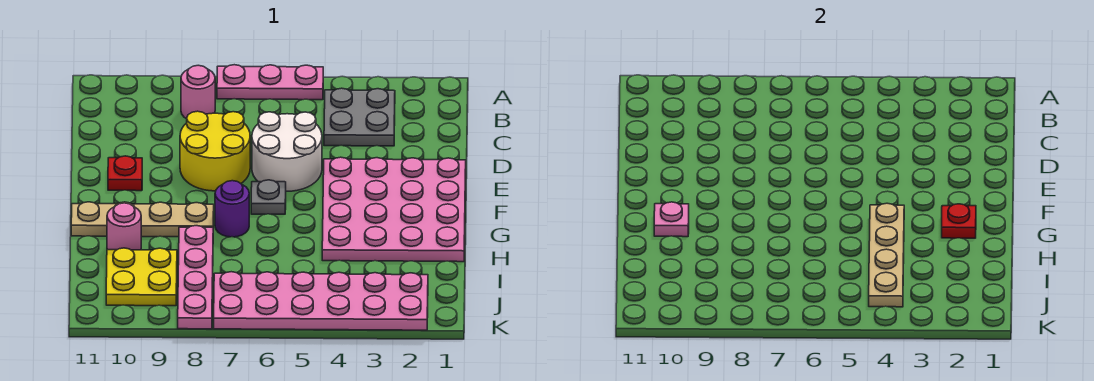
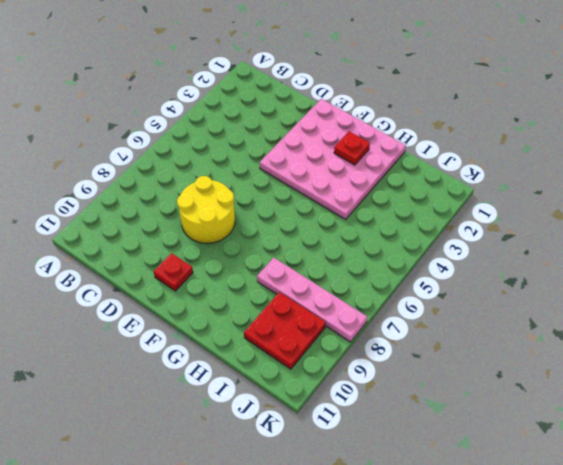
red plate I9:J10 level 1 -> yellow plate I9:J10 level 1
none -> pink plate A5:A7 level 1
none -> grey plate B3:C4 level 1
none -> pink round brick B8 level 1

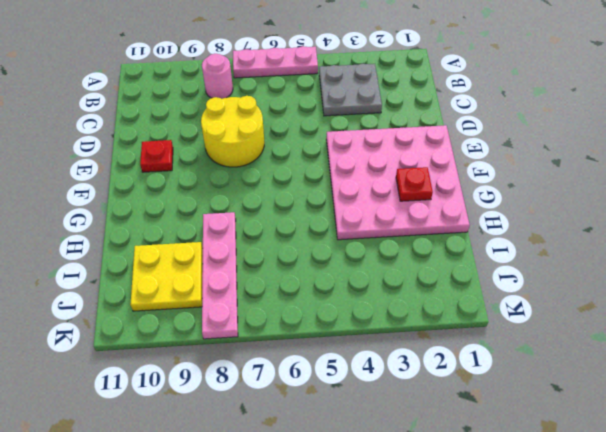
none -> white round brick D5:E6 level 1
none -> grey plate F6 level 1
none -> purple round brick G7 level 1

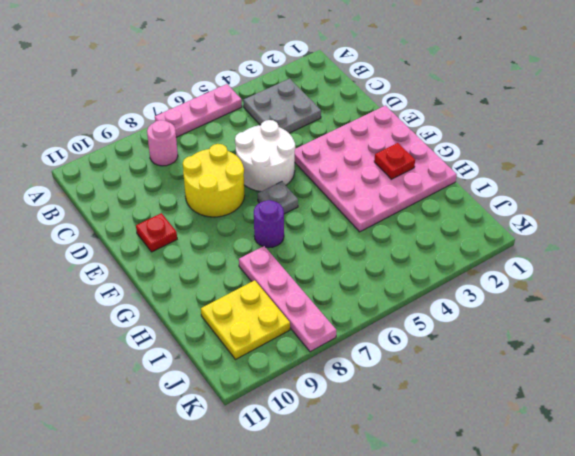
none -> tan plate G8:G11 level 1
none -> pink round brick H10 level 1
none -> pink plate J2:K7 level 1

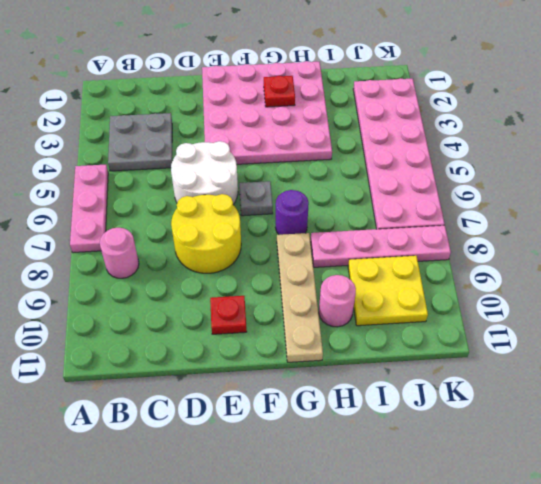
none -> tan plate G4:J4 level 2
none -> pink plate G10 level 2

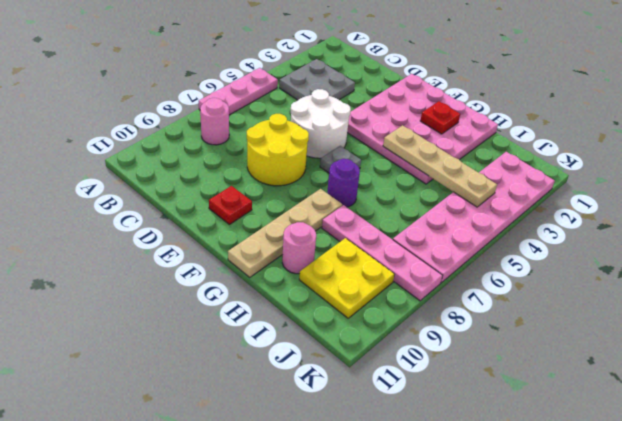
none -> pink plate G10 level 2

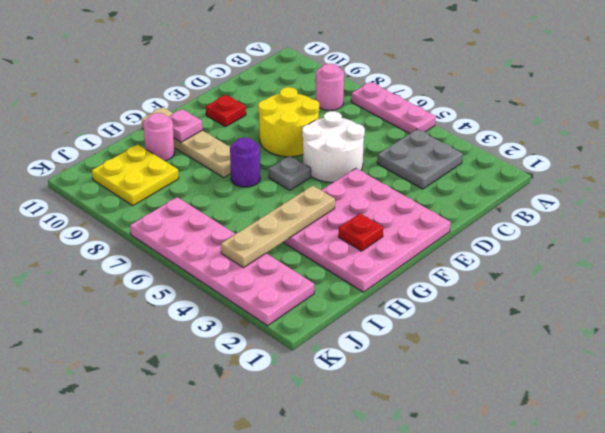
none -> pink plate H8:K8 level 1

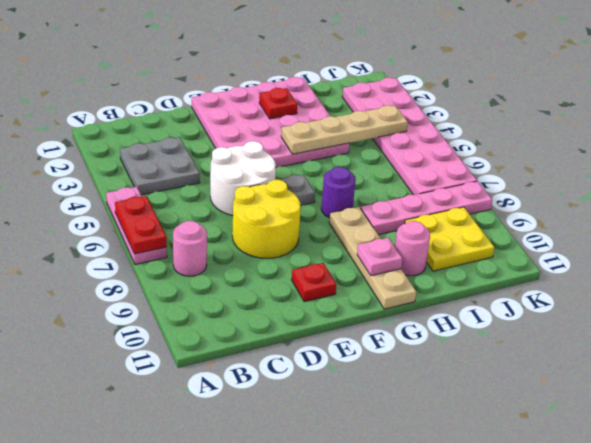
red plate A6:A7 level 2 -> none

